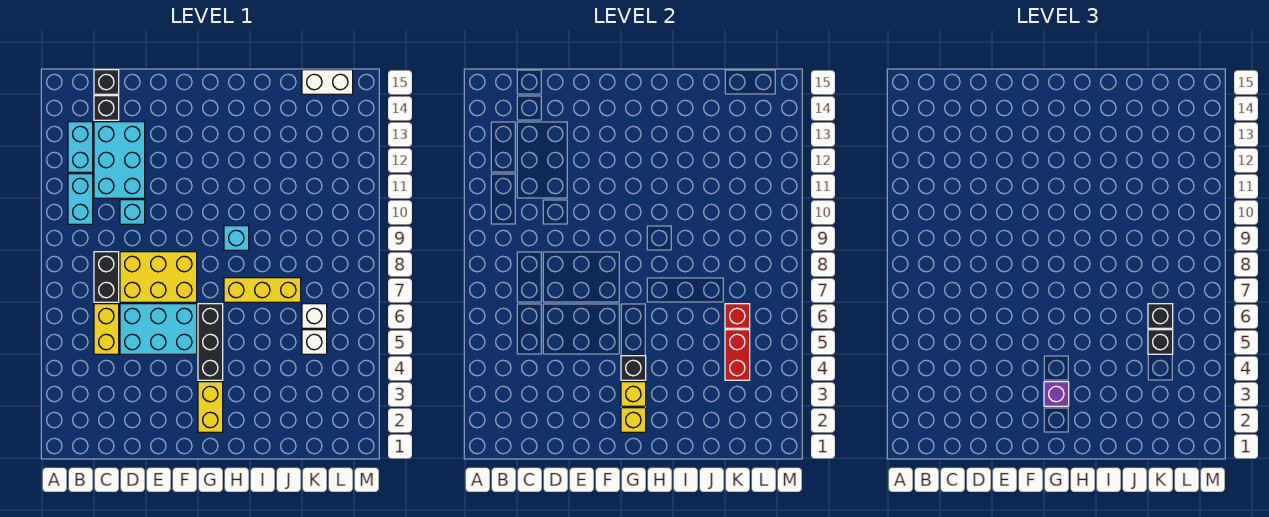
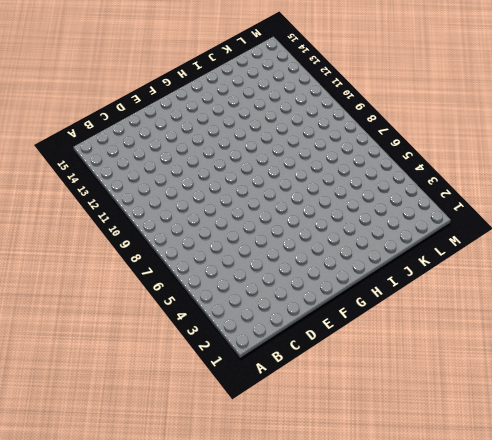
none -> cyan brick B10:B11 level 1
none -> cyan brick B12:B13 level 1
none -> yellow brick C5:C6 level 1

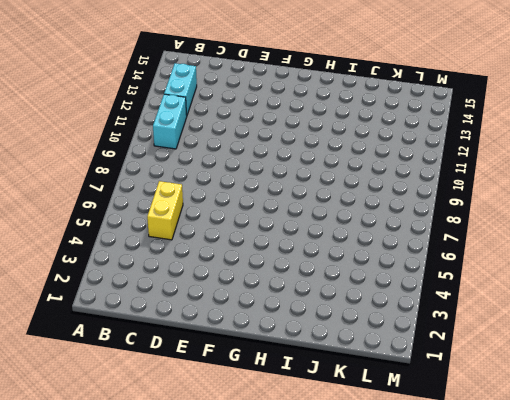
none -> black brick C7:C8 level 1
none -> cyan brick C11:D13 level 1
none -> black brick C14 level 1

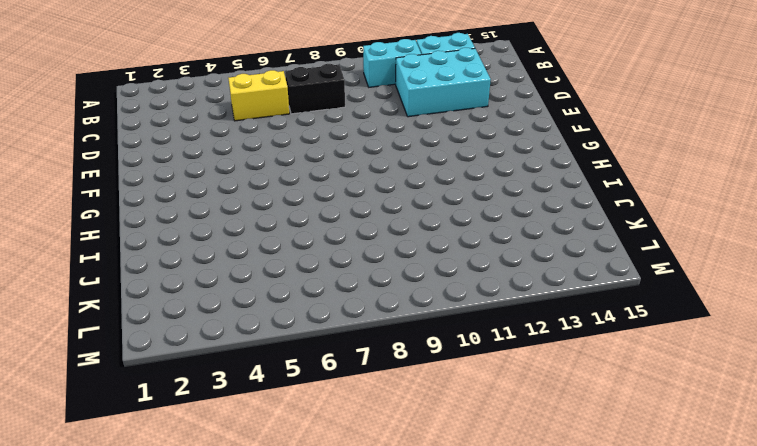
none -> black brick C14 level 1
none -> black brick C15 level 1
none -> cyan brick D5:F6 level 1

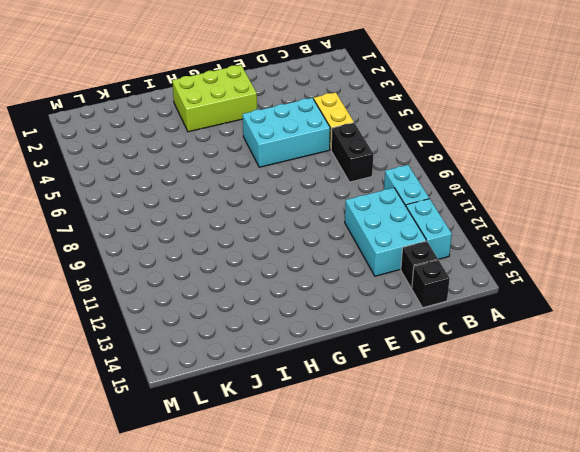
lime brick F2:H3 level 1 -> yellow brick G2:G3 level 1
none -> yellow brick D7:F8 level 1
none -> cyan brick D10 level 1
none -> black brick G4:G6 level 1

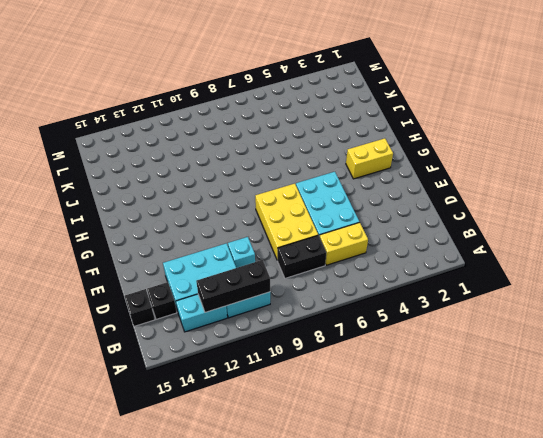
black brick B10:B12 level 2 -> black brick G4:G6 level 1
none -> yellow brick H7:J7 level 1
none -> cyan brick H9 level 1
none -> white brick K5 level 1

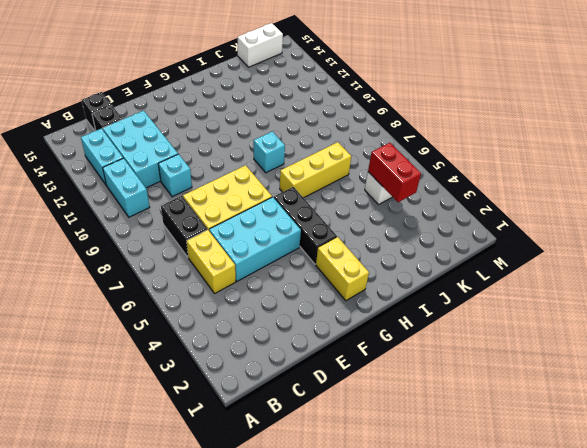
none -> white brick K6 level 1
none -> yellow brick G2 level 2
none -> yellow brick G3 level 2

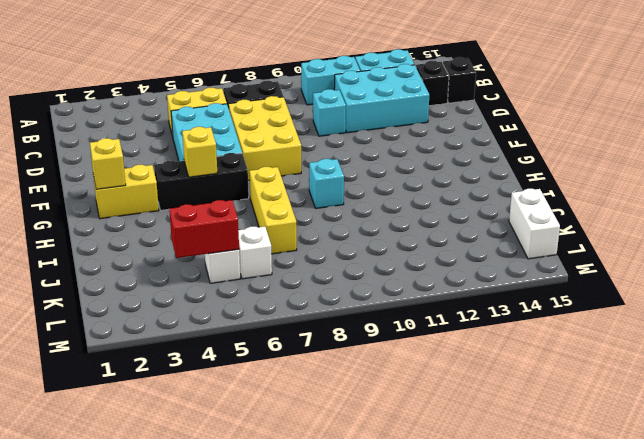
yellow brick G5 level 2 -> yellow brick G3 level 2
none -> black brick G4 level 2
none -> red brick K6 level 2
none -> purple brick G3 level 3

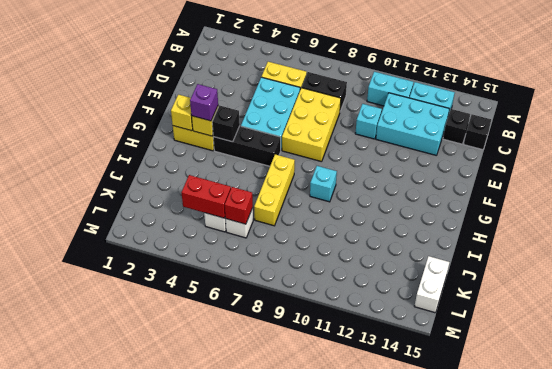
none -> black brick K5 level 3
none -> black brick K6 level 3

